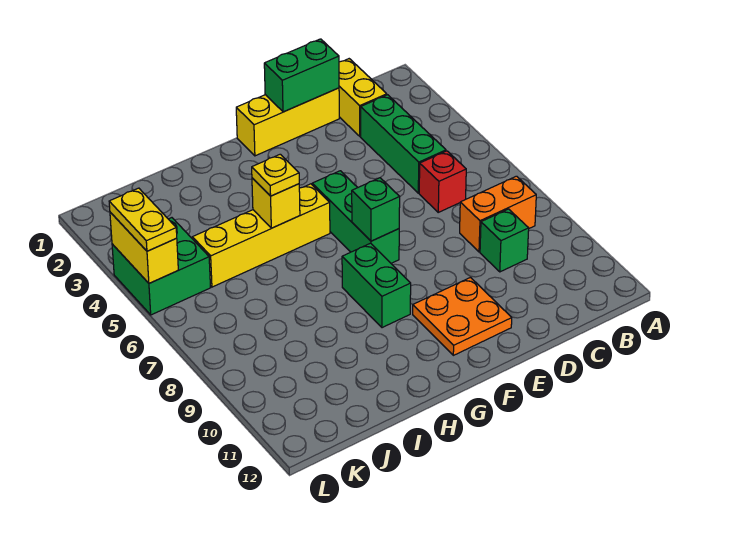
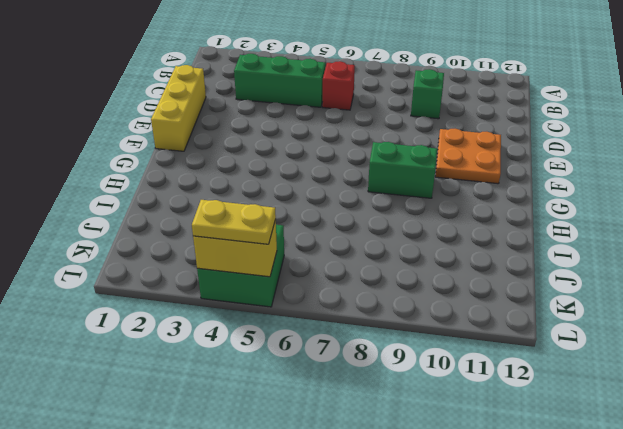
none -> orange brick B8:C8 level 1
none -> yellow brick C1:C2 level 1
none -> green brick F5:F7 level 1

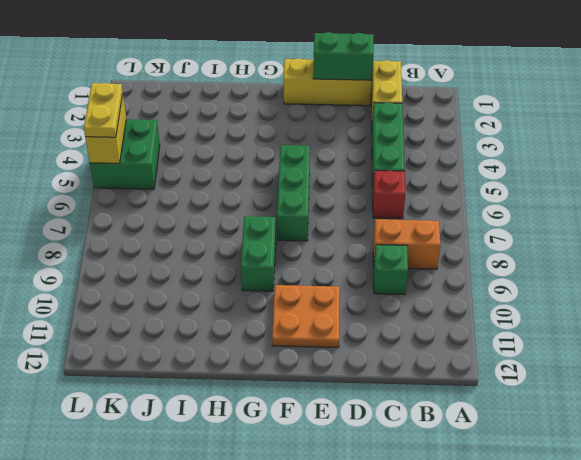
none -> yellow brick G5:J5 level 1
none -> green brick F7 level 2
none -> yellow brick H5 level 2

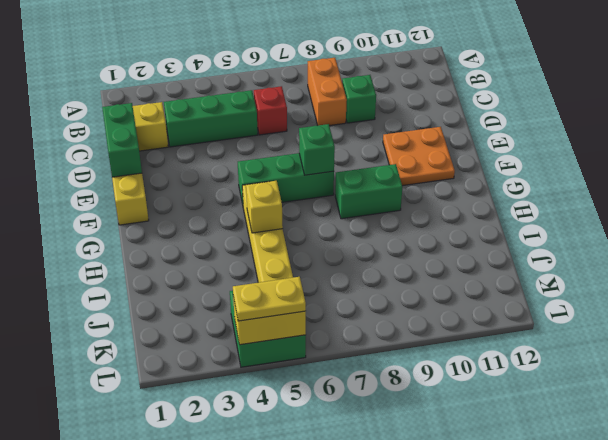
none -> yellow plate H5 level 3

